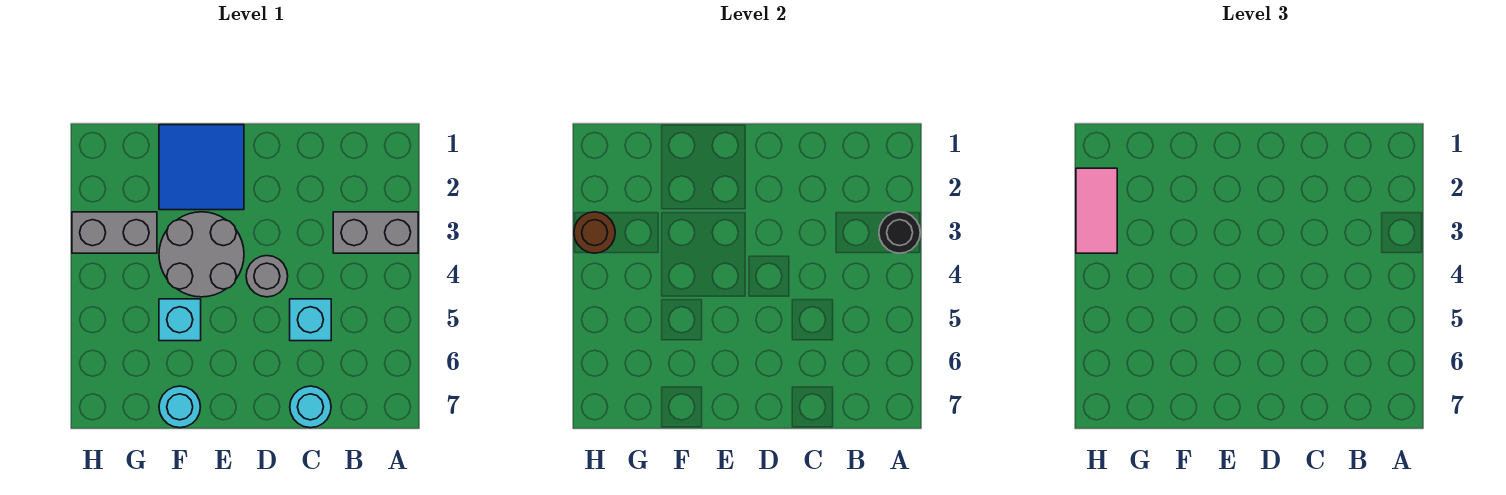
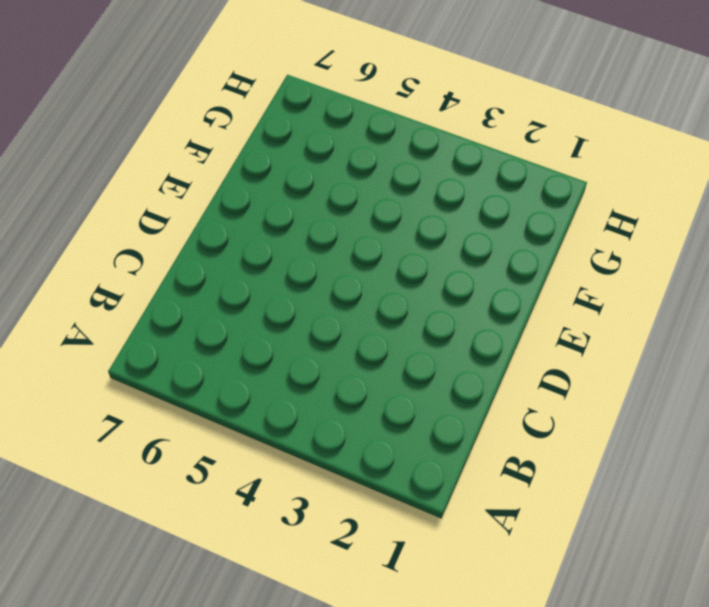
none -> grey brick A3:B3 level 1
none -> cyan brick C5 level 1
none -> cyan round brick C7 level 1

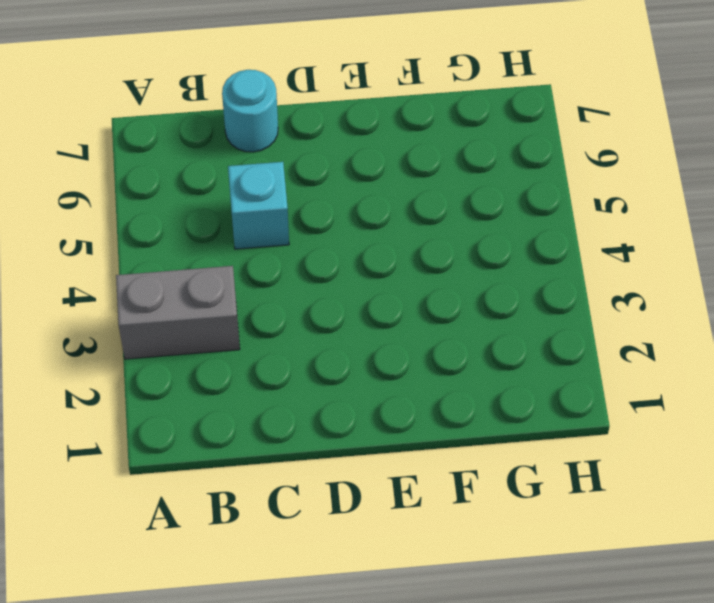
none -> grey round brick D4 level 1
none -> blue tile E1:F2 level 1
none -> grey round brick E3:F4 level 1

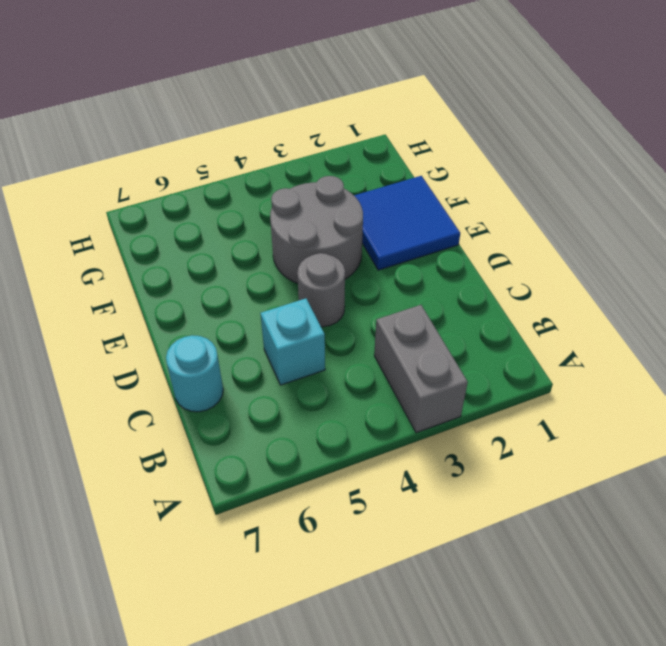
none -> cyan brick F5 level 1
none -> cyan round brick F7 level 1
none -> grey brick G3:H3 level 1

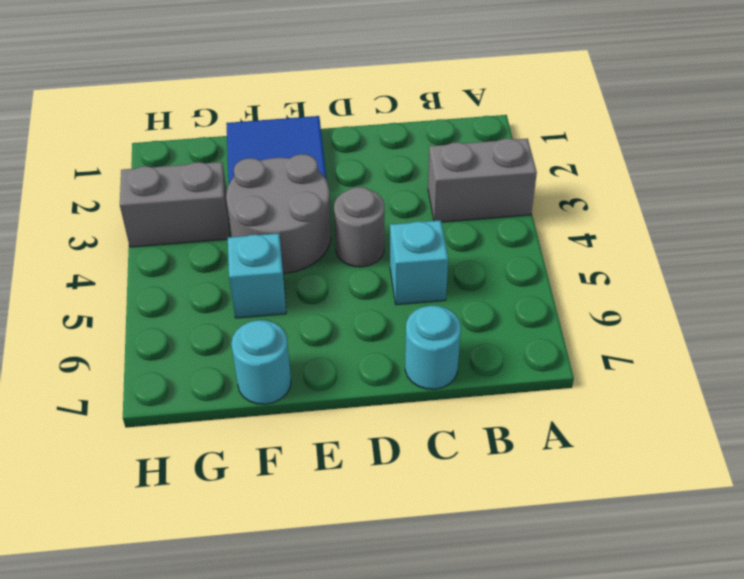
none -> black round brick A3 level 2
none -> brown round brick H3 level 2
none -> pink tile H2:H3 level 3

